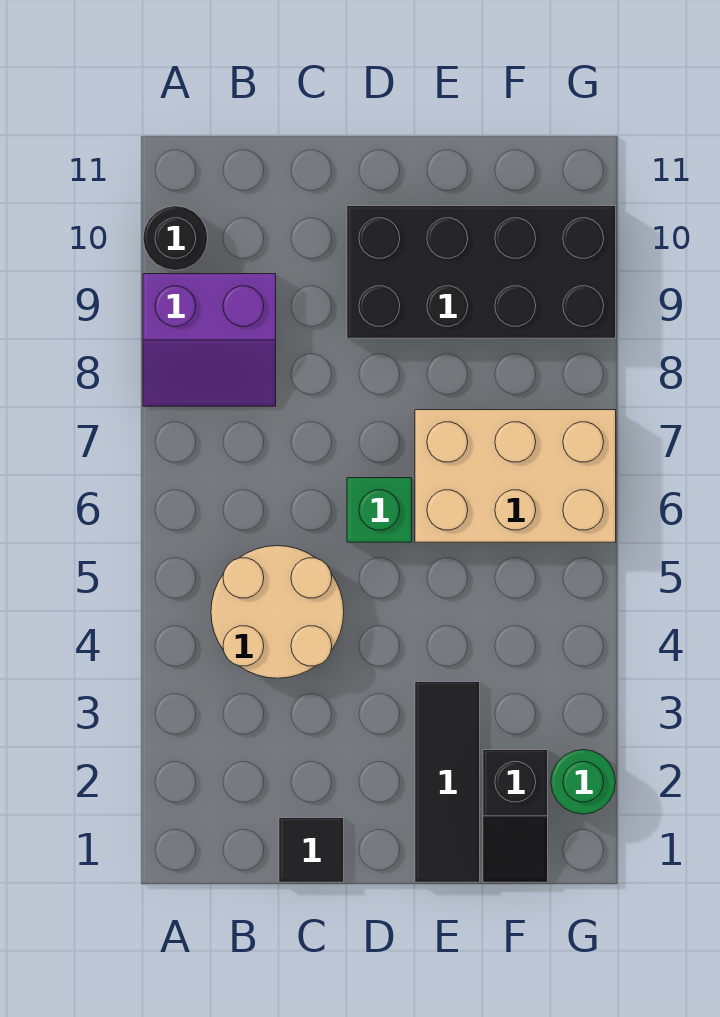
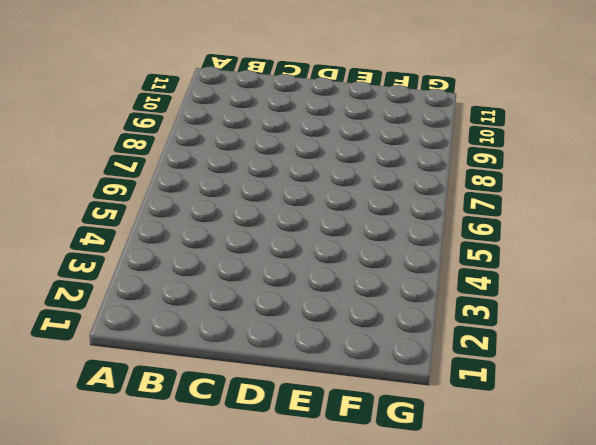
none -> purple slope A8:B9 level 1 top 9
none -> black round brick A10 level 1

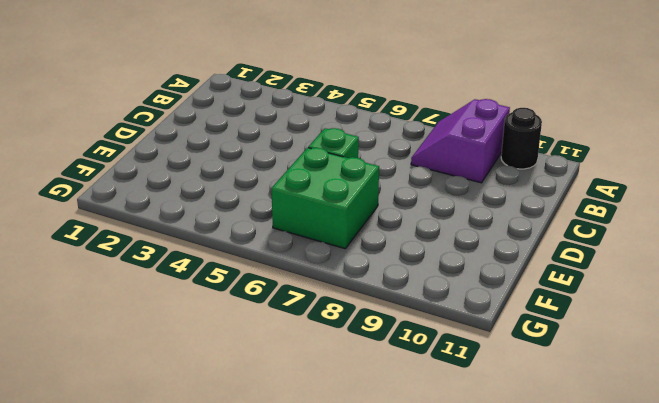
green brick E6:F7 level 1 -> tan brick E6:G7 level 1
none -> tan round brick B4:C5 level 1
none -> black tile C1 level 1

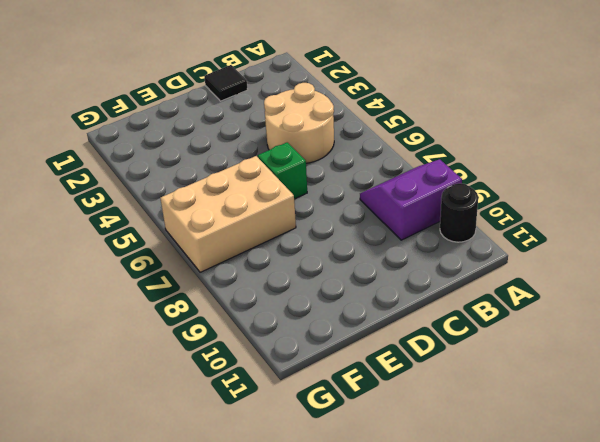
none -> black brick D9:G10 level 1
none -> black tile E1:E3 level 1

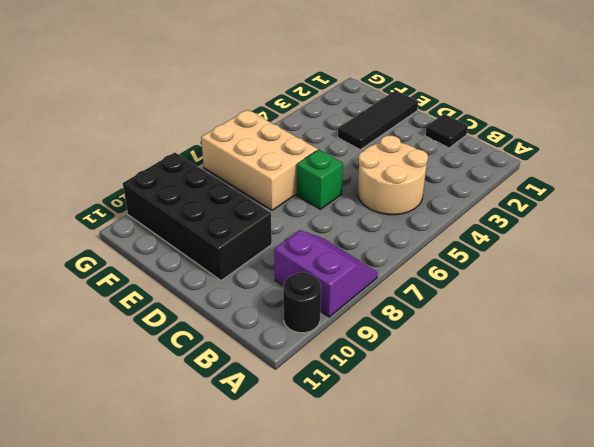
none -> black slope F1:F2 level 1 top 2
none -> green round brick G2 level 1

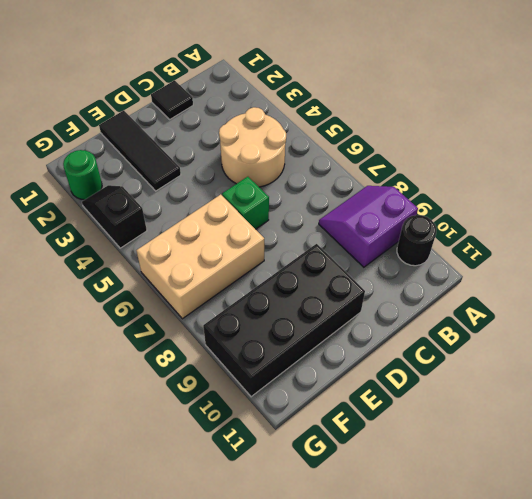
black slope G3:G4 level 1 top 4 -> black slope F1:F2 level 1 top 2

